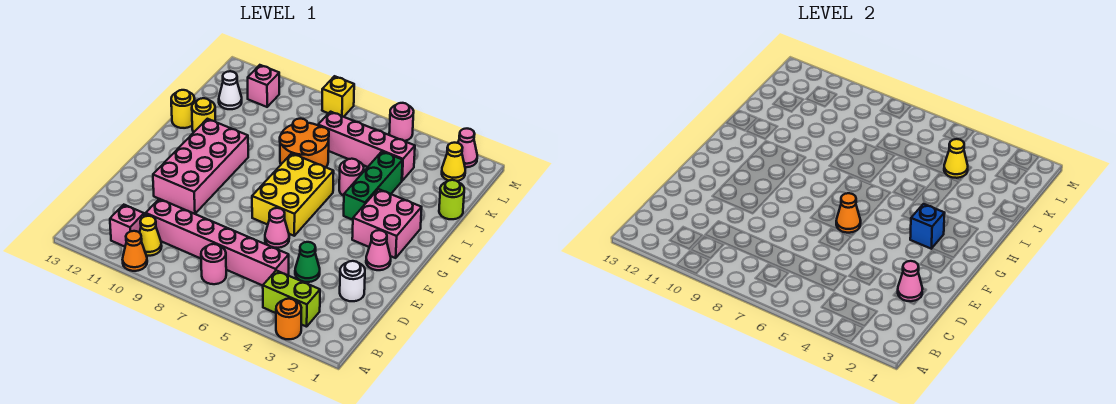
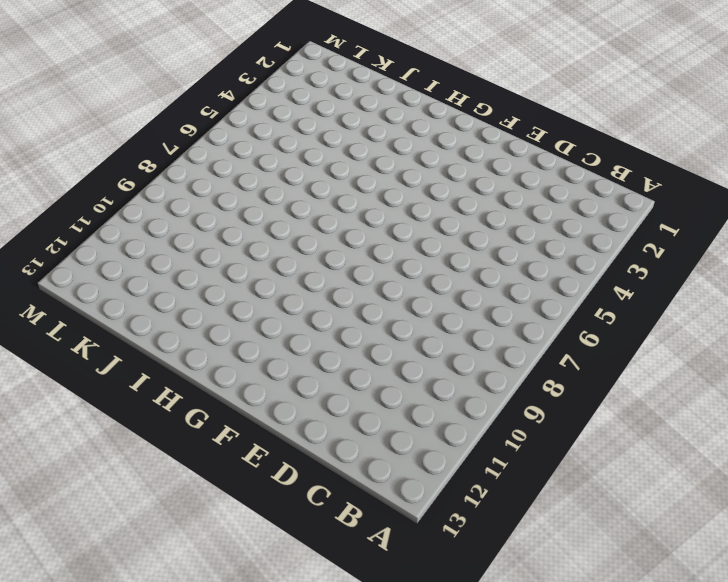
none -> orange round brick A3 level 1
none -> orange cone A10 level 1
none -> lime brick B3:B4 level 1
none -> pink round brick B7 level 1

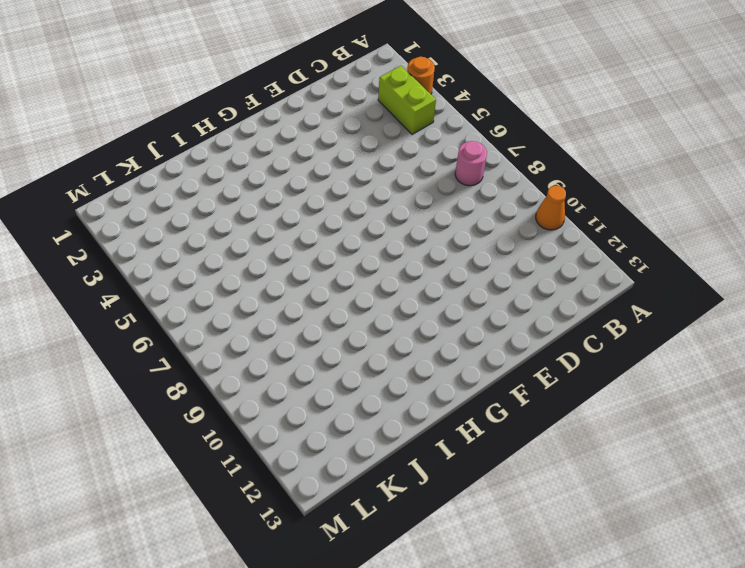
none -> yellow cone B10 level 1
none -> pink brick B11 level 1
none -> pink brick C5:C10 level 1
none -> white round brick D2 level 1

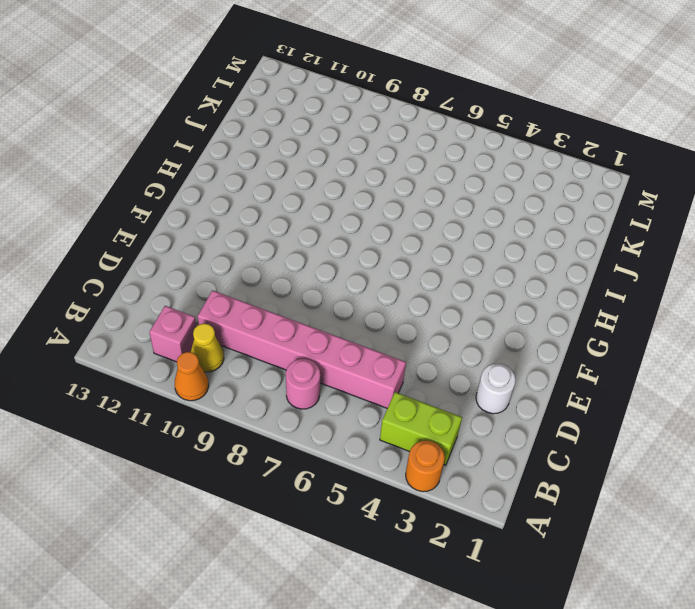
none -> green cone D4 level 1
none -> pink cone E6 level 1
none -> pink brick E10:H11 level 1
none -> pink cone F2 level 1

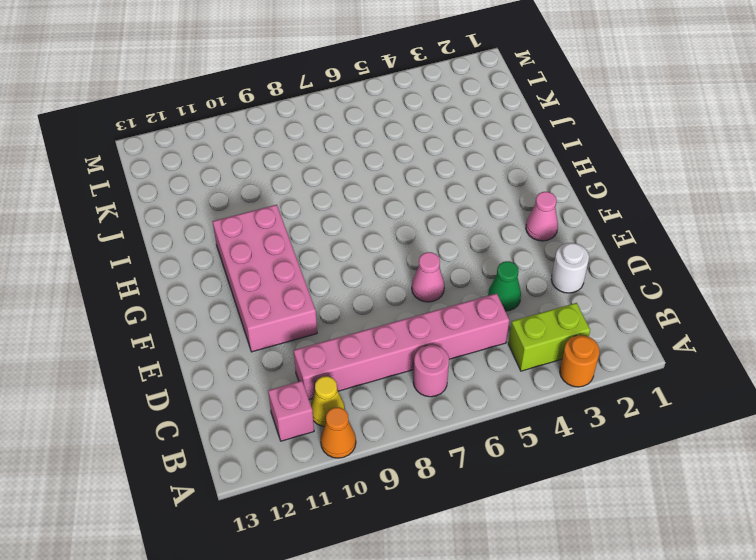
none -> yellow brick F6:H7 level 1
none -> pink brick G2:H3 level 1
none -> green brick H4:J4 level 1
none -> pink round brick I5 level 1

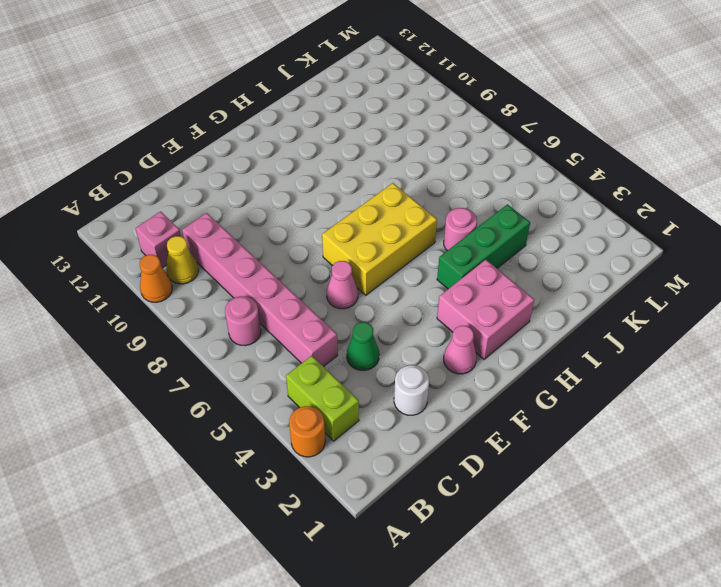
none -> pink brick E10:H11 level 1
none -> orange round brick I7:J8 level 1
none -> yellow round brick I12 level 1
none -> yellow round brick I13 level 1

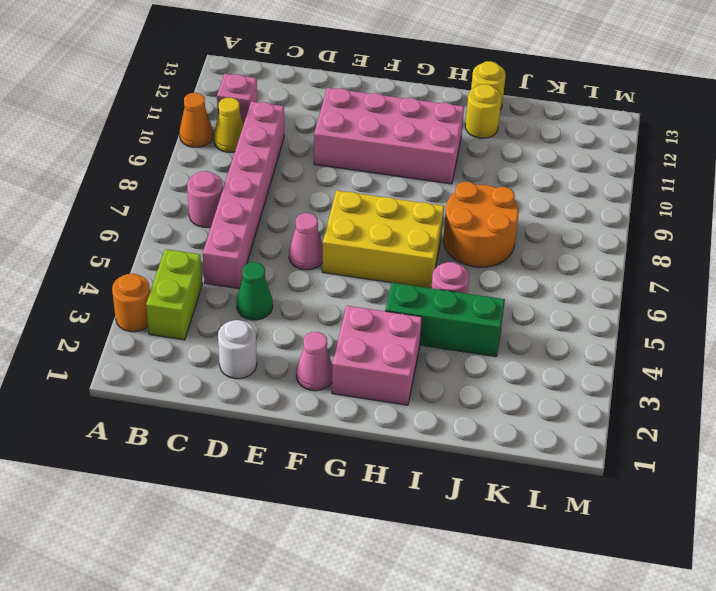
none -> lime round brick J1 level 1
none -> pink brick K4:K7 level 1
none -> white cone K12 level 1
none -> yellow cone L2 level 1

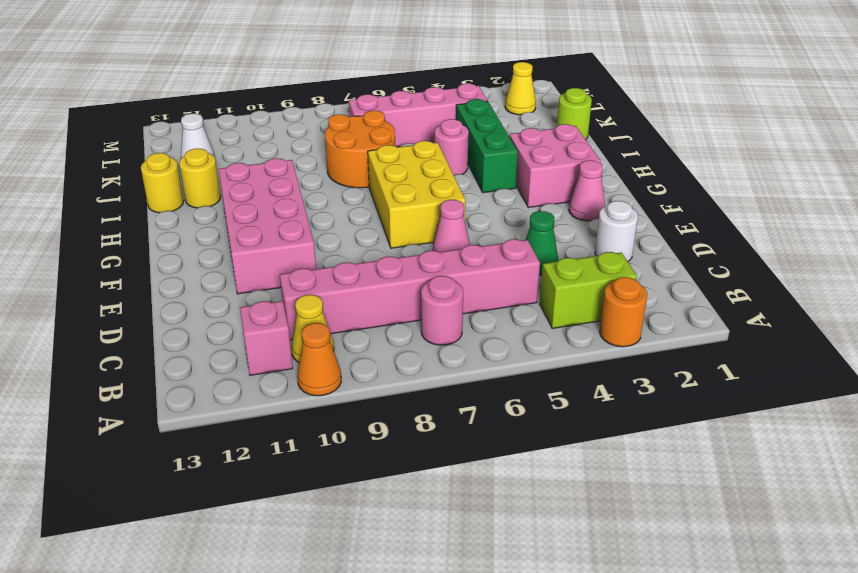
none -> pink brick L11 level 1
none -> pink cone M2 level 1
none -> pink round brick M5 level 1
none -> yellow brick M8 level 1

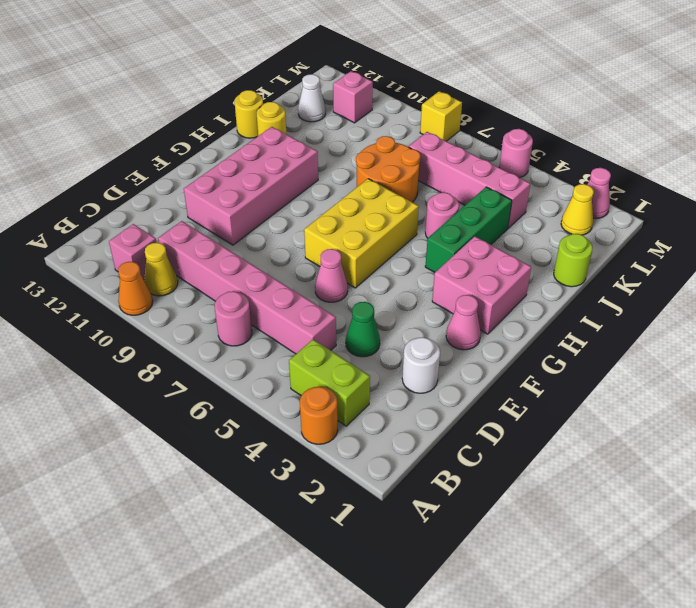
none -> pink cone D2 level 2
none -> orange cone F6 level 2
none -> blue brick G3 level 2
none -> yellow cone K4 level 2

